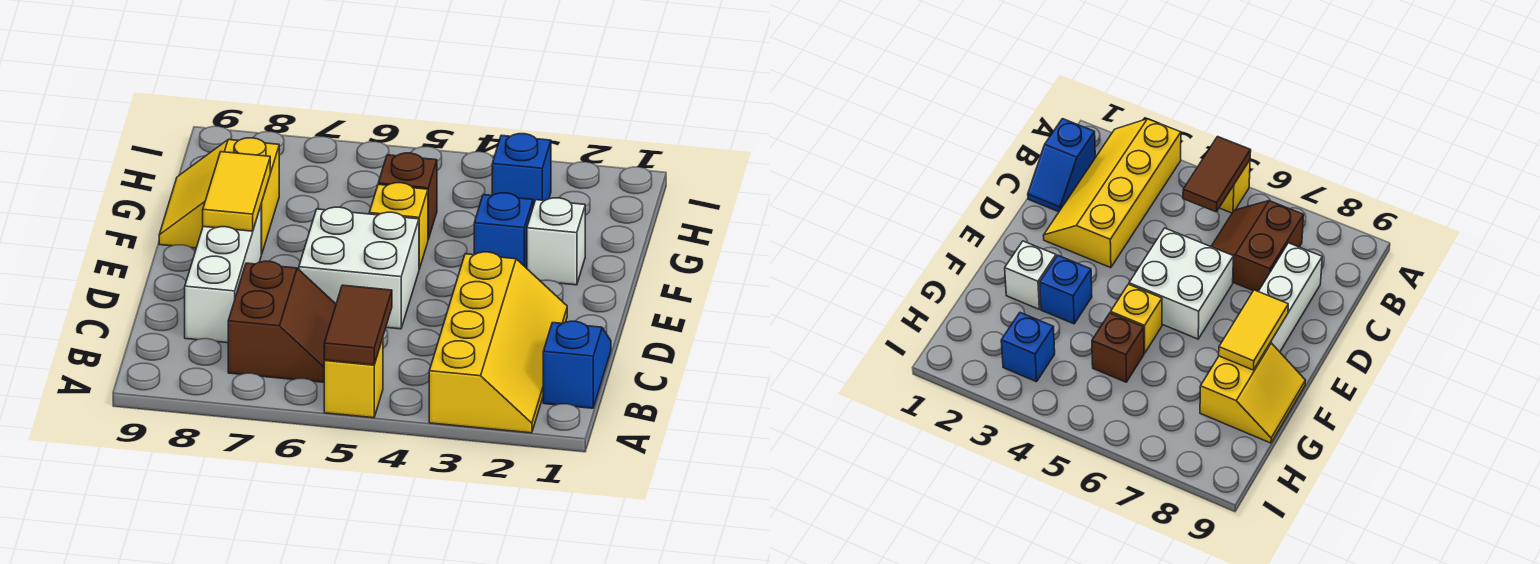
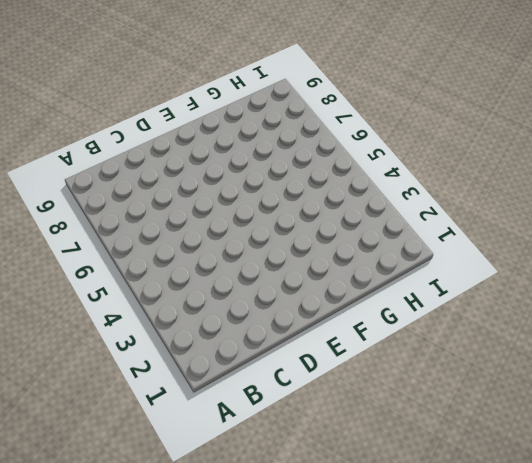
none -> yellow slope A2:D3 level 1 top 3
none -> yellow brick A5 level 1
none -> blue slope B1:C1 level 1 top B

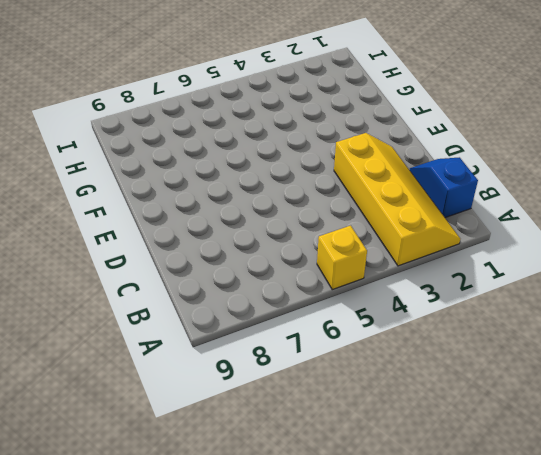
none -> brown slope B6:C7 level 1 top 7
none -> white brick C8:E8 level 1
none -> white brick D5:E6 level 1

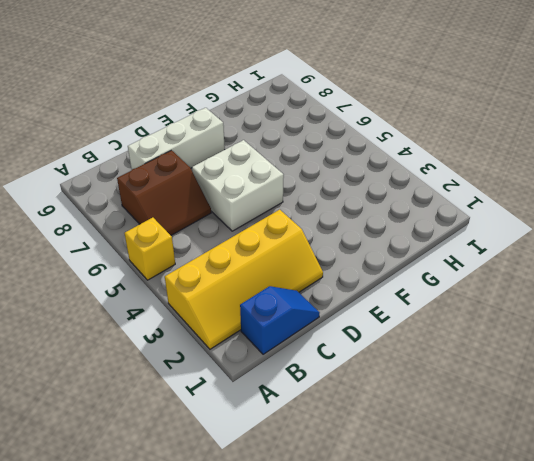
none -> white brick F2 level 1
none -> blue brick F3 level 1
none -> yellow brick F5 level 1

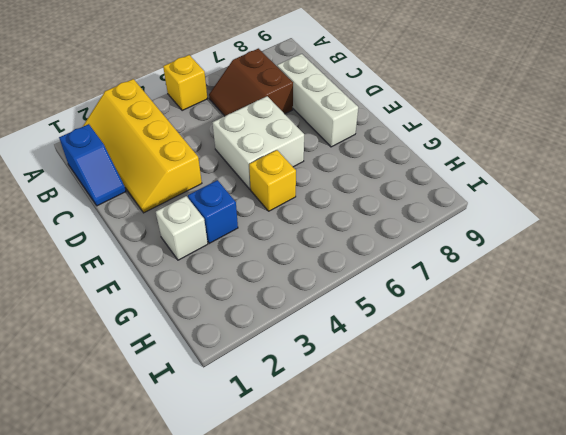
none -> yellow slope F8:G9 level 1 top 8
none -> brown brick G5 level 1
none -> blue brick H3 level 1

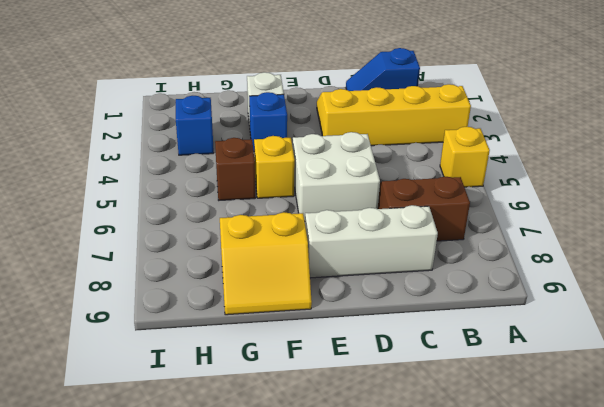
none -> brown tile A5:B5 level 2
none -> yellow tile E8:F8 level 2

